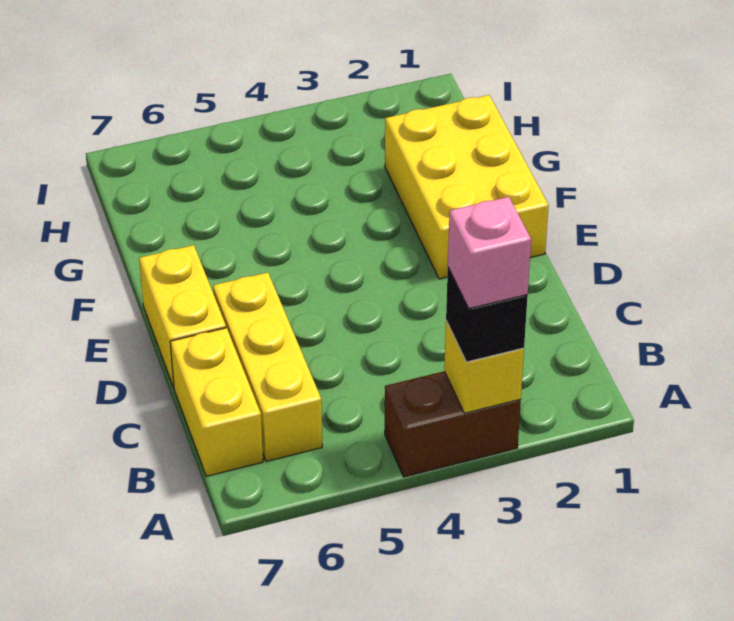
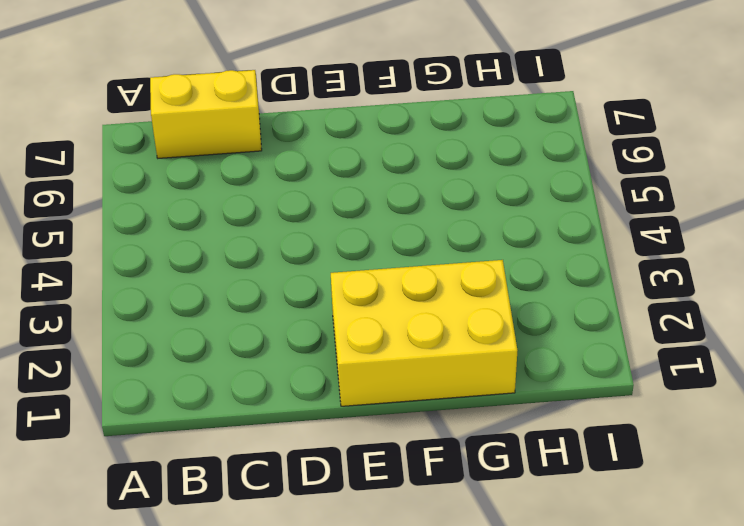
none -> brown brick A3:A4 level 1
none -> yellow brick B6:D6 level 1

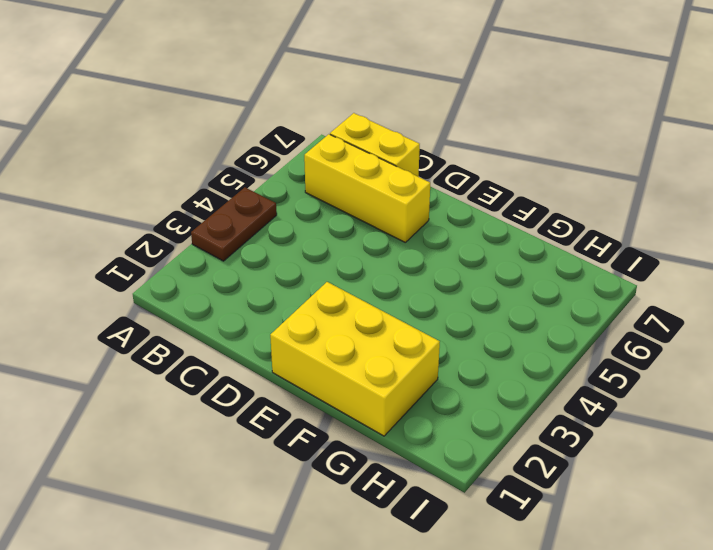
brown plate A3:A4 level 1 -> brown brick A3:A4 level 1
none -> yellow brick D7:E7 level 1
none -> yellow brick A3 level 2

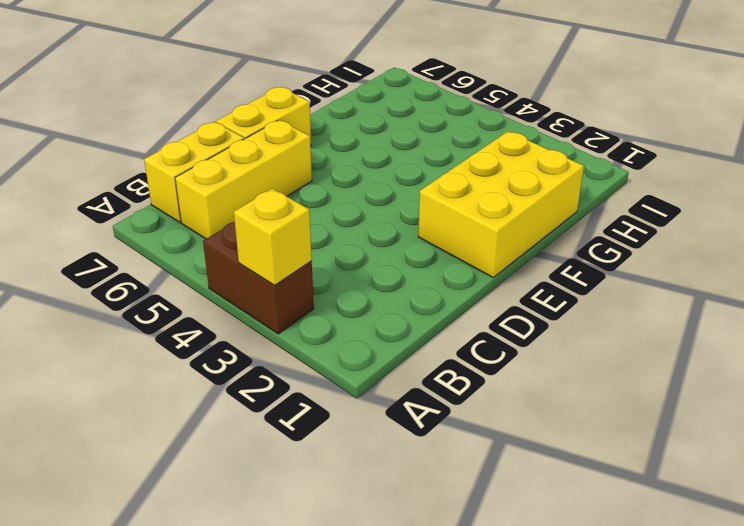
none -> black brick A3 level 3
none -> pink brick A3 level 4

